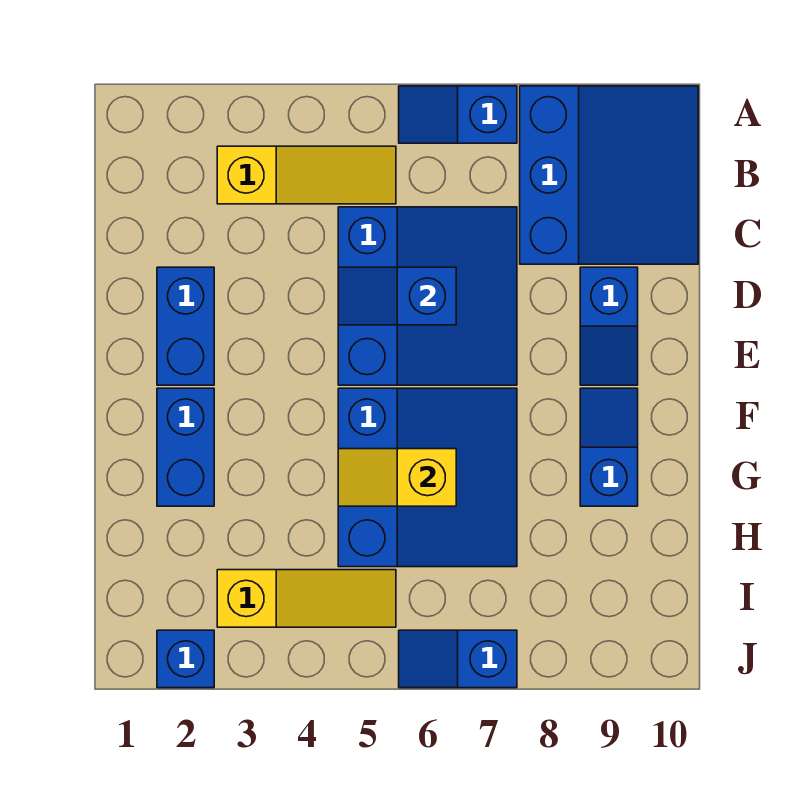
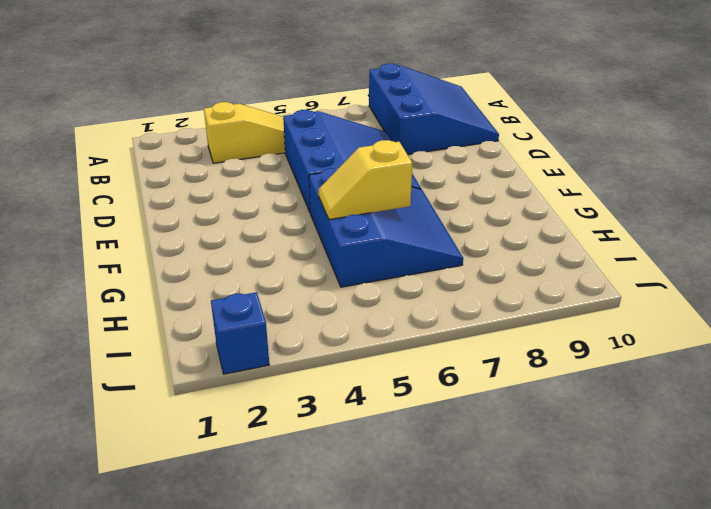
none -> blue slope A6:A7 level 1 top 7
none -> blue brick D2:E2 level 1
none -> blue slope D9:E9 level 1 top D

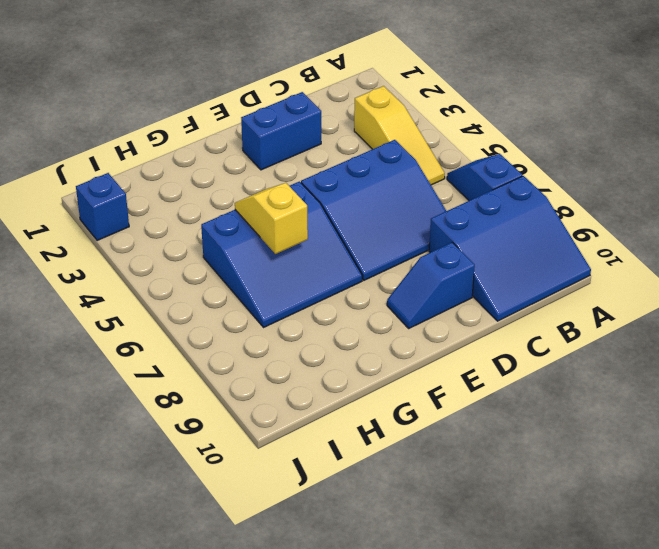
none -> blue brick F2:G2 level 1
none -> blue slope F9:G9 level 1 top G
none -> yellow slope I3:I5 level 1 top 3

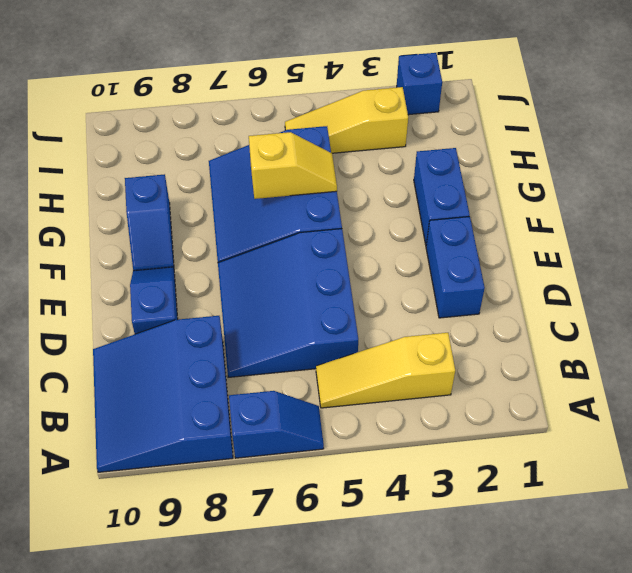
none -> blue slope J6:J7 level 1 top 7
none -> blue slope D5:D6 level 2 top 6

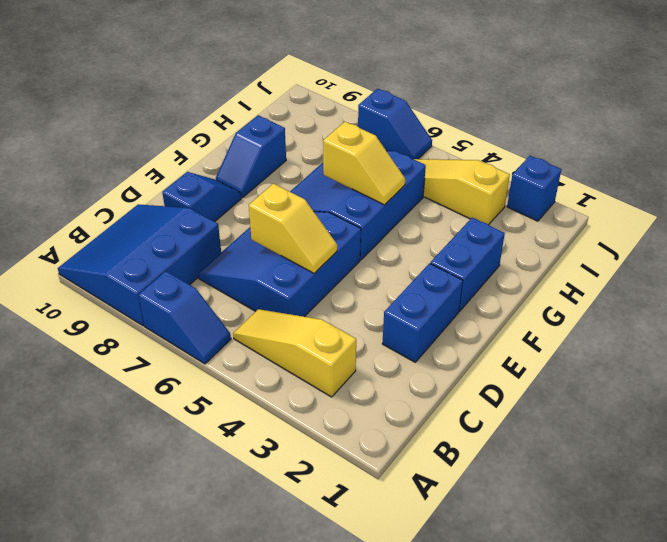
yellow slope D5:D6 level 2 top 6 -> blue slope D5:D6 level 2 top 6

